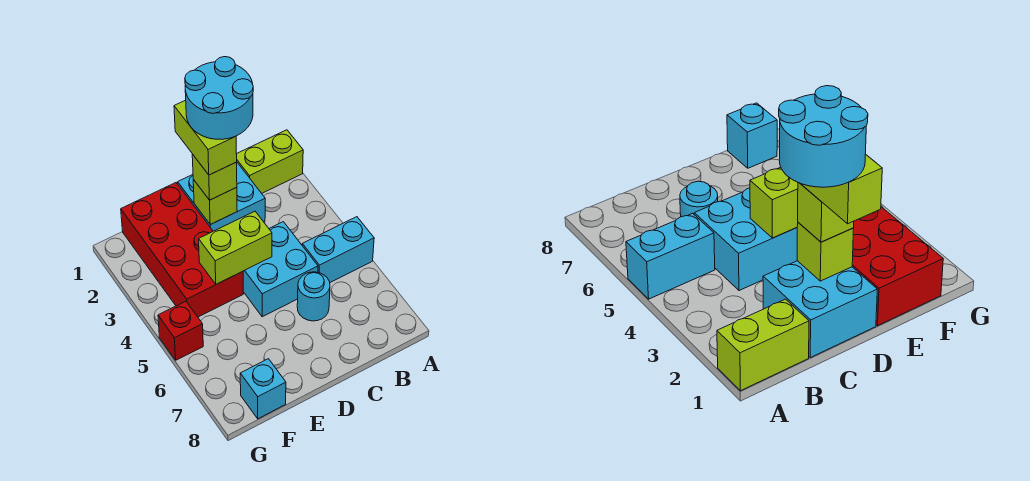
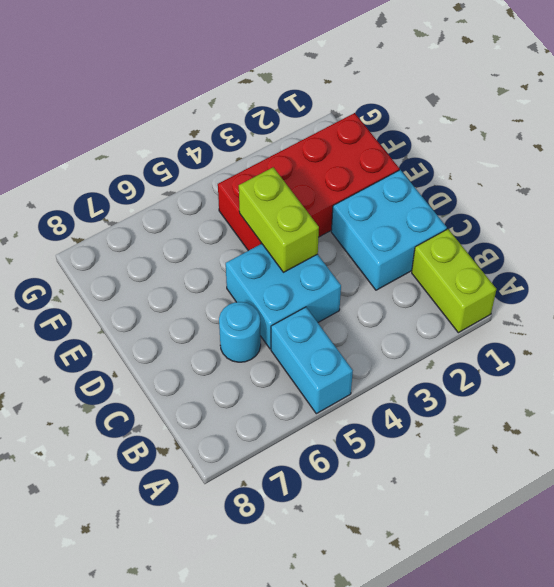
none -> cyan brick F8 level 1
none -> red brick G5 level 1
none -> lime brick D2 level 2

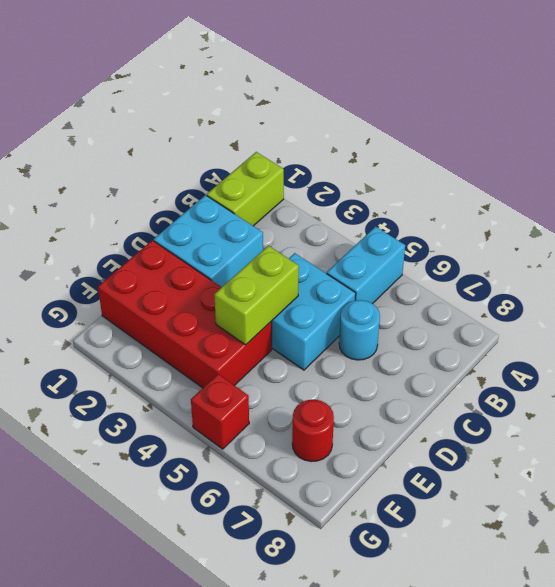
red round brick F7 level 1 -> none
none -> cyan brick F8 level 1
none -> lime brick D2 level 2
none -> lime brick D2 level 3

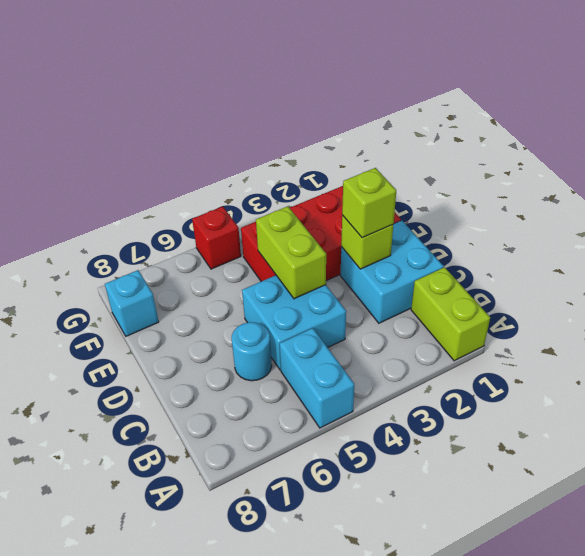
none -> lime brick D1:D2 level 4
none -> cyan round brick C1:D2 level 5

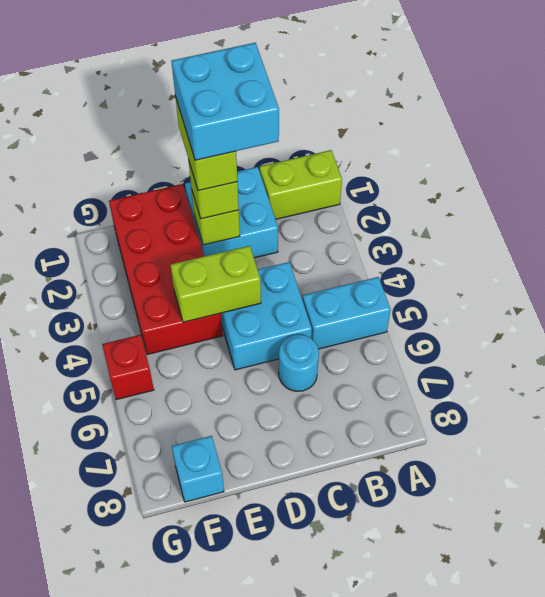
cyan brick C1:D2 level 5 -> cyan round brick C1:D2 level 5

